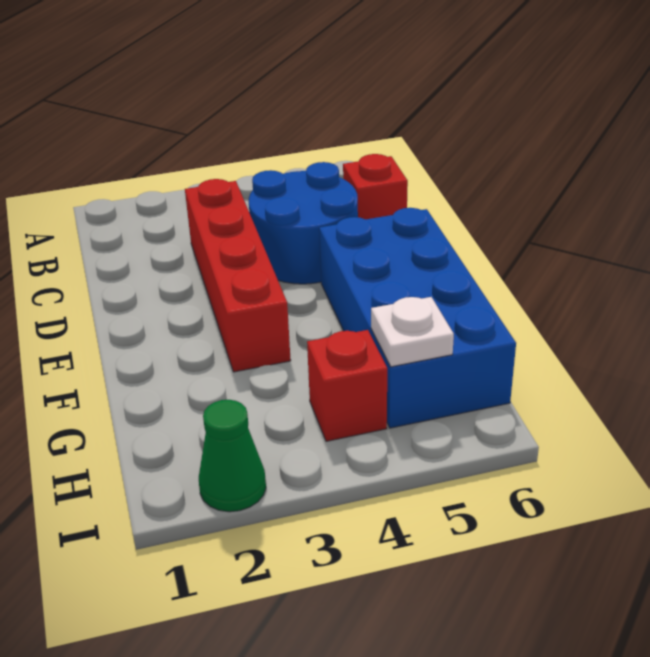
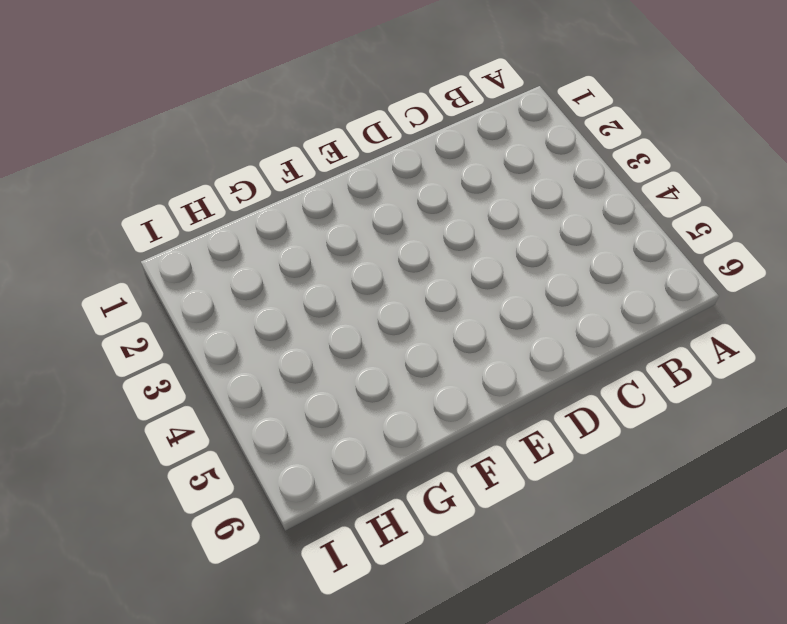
none -> red brick C3:F3 level 1
none -> blue round brick C4:D5 level 1

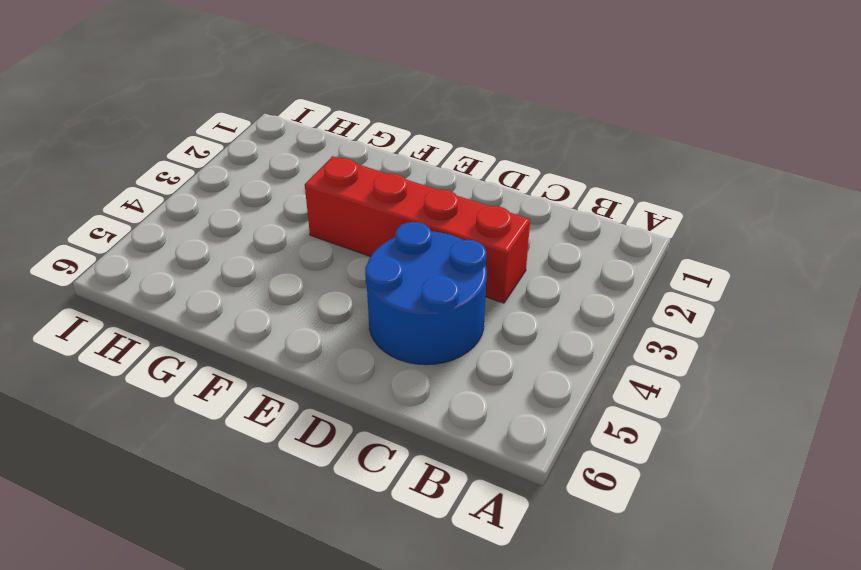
none -> red brick C6 level 1
none -> blue brick E5:H6 level 1

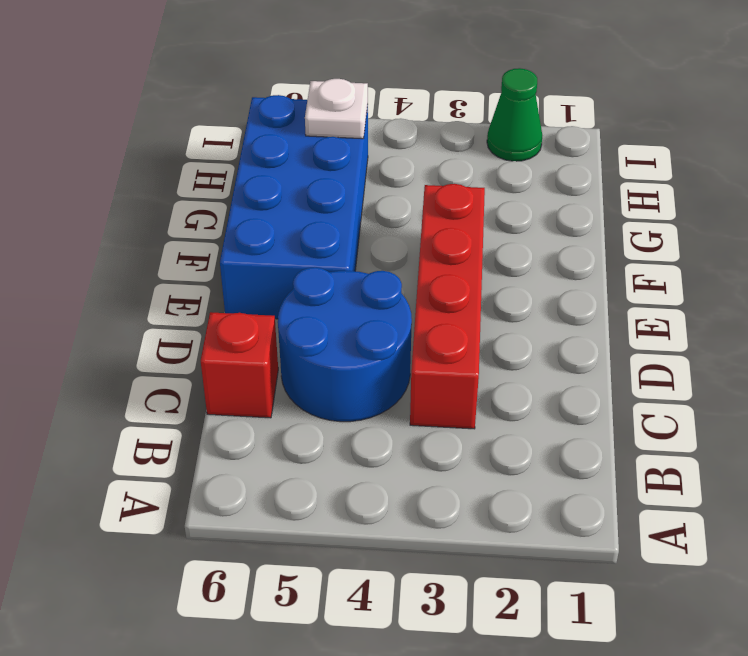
none -> red brick H4 level 1

